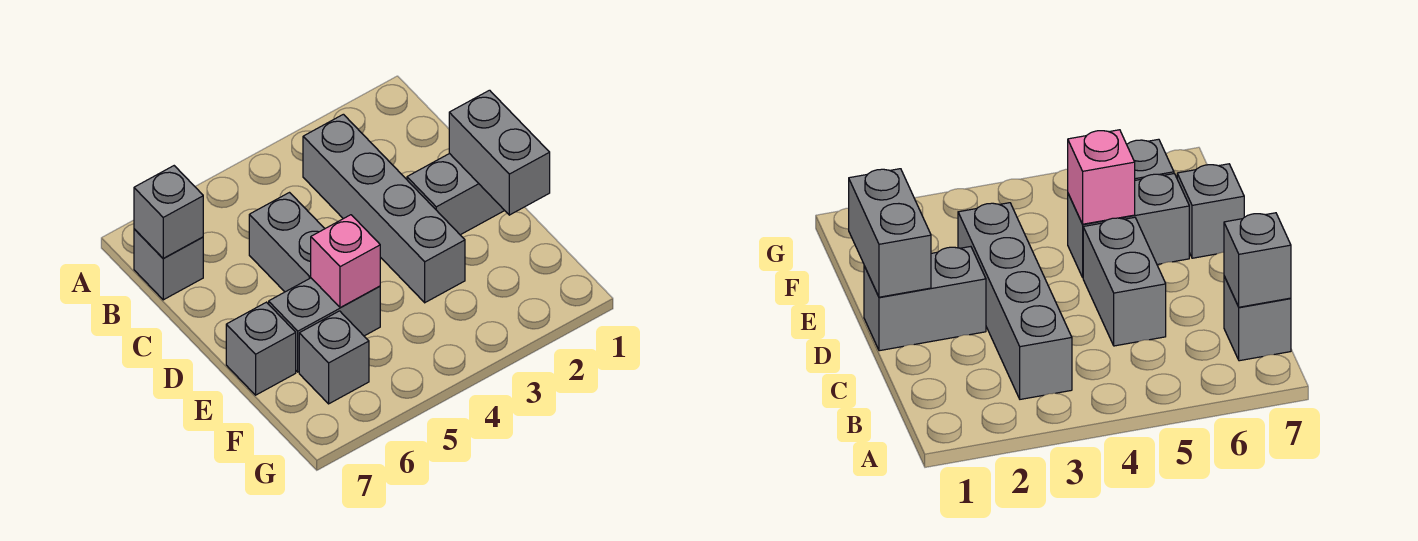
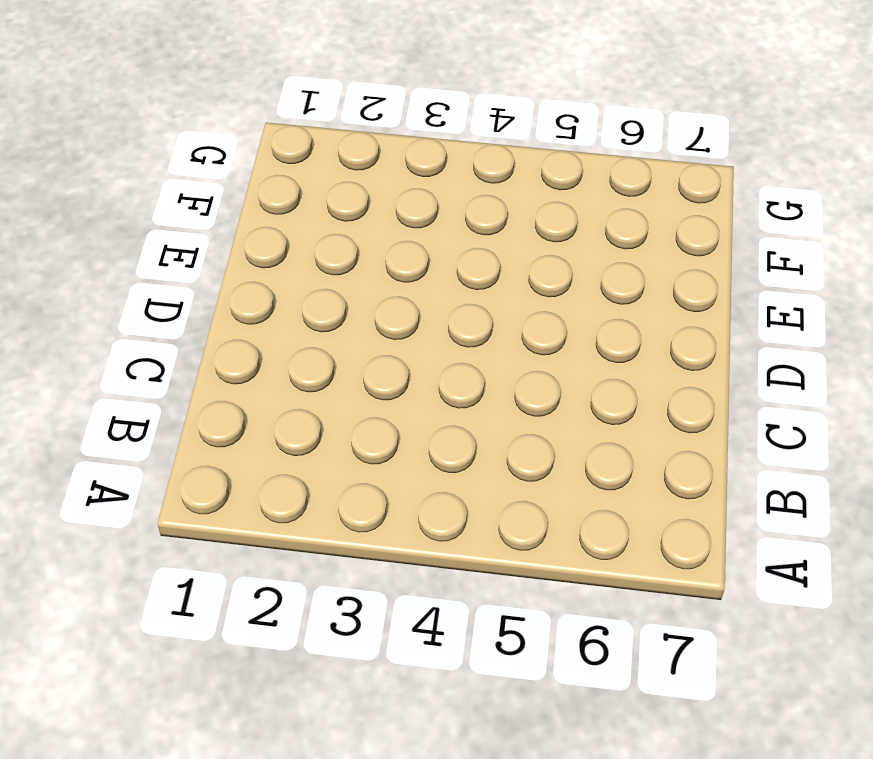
none -> grey brick B3:E3 level 1
none -> grey brick B7 level 1

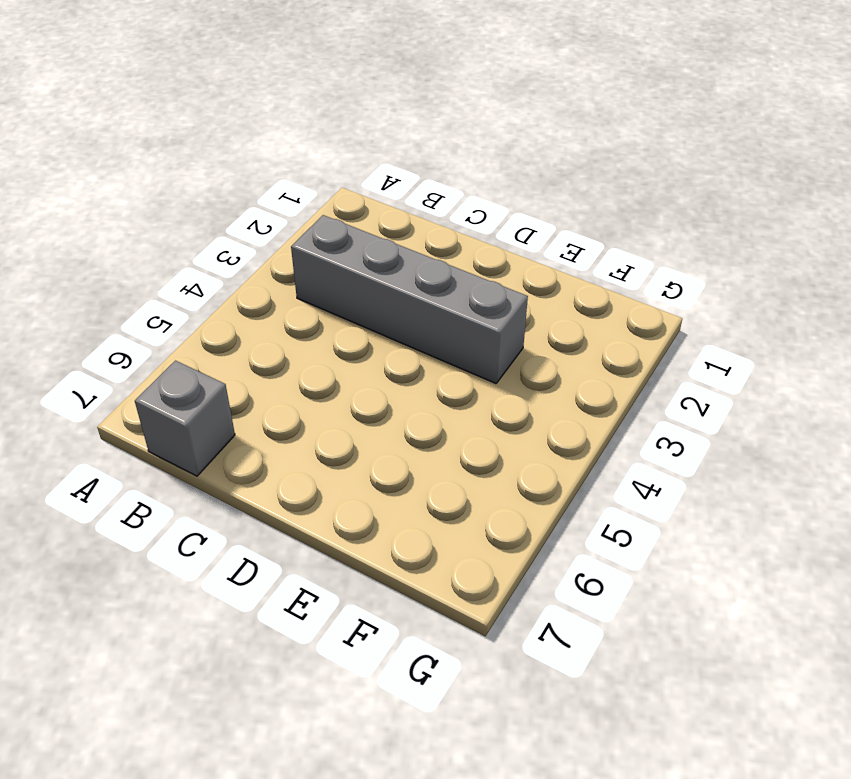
none -> grey brick C5:D5 level 1
none -> grey brick D1:D2 level 1

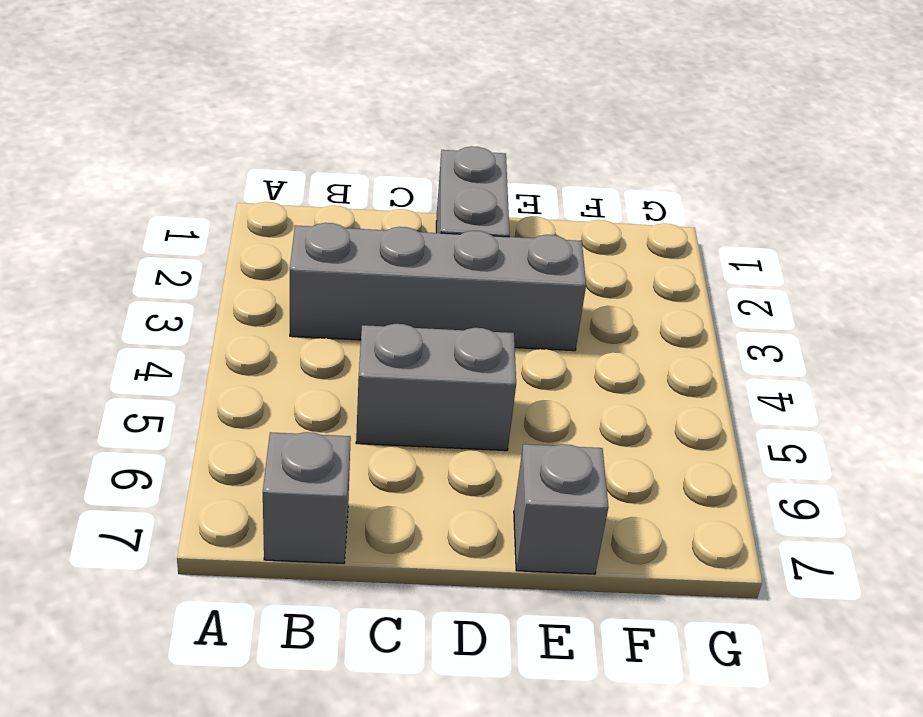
none -> grey brick E5:E6 level 1
none -> grey brick F6 level 1

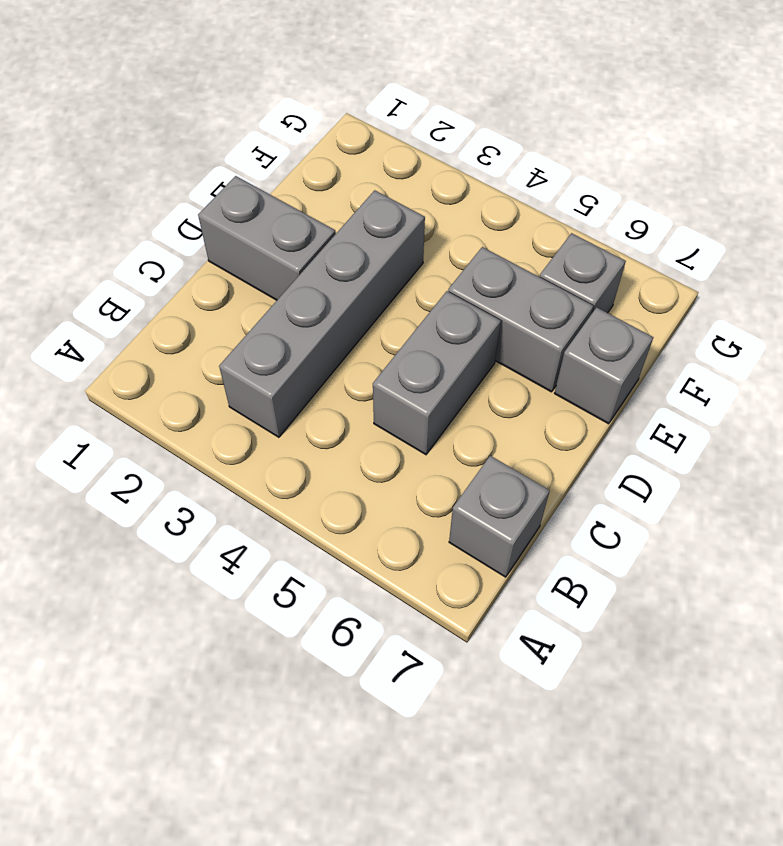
none -> grey brick B7 level 2
none -> grey brick D1:E1 level 2

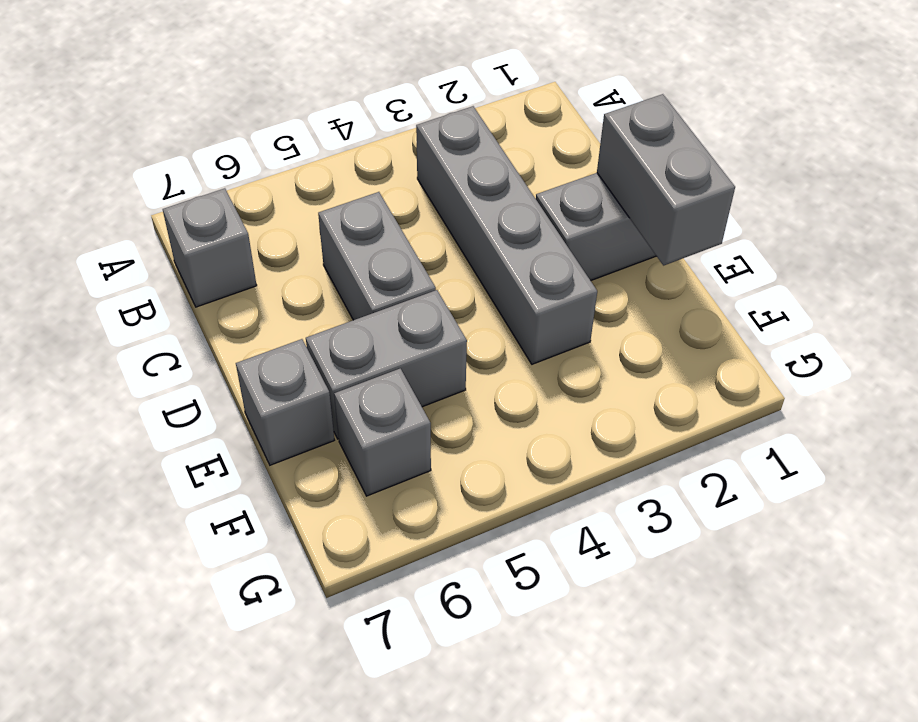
none -> grey brick B7 level 2
none -> pink brick E5 level 2

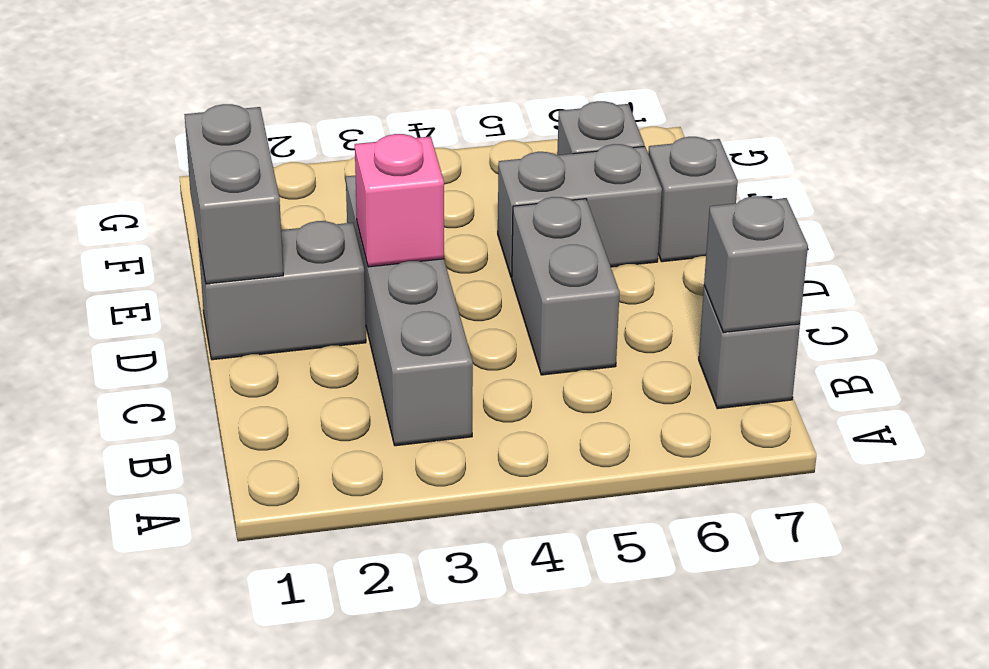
pink brick D3 level 2 -> pink brick E5 level 2

